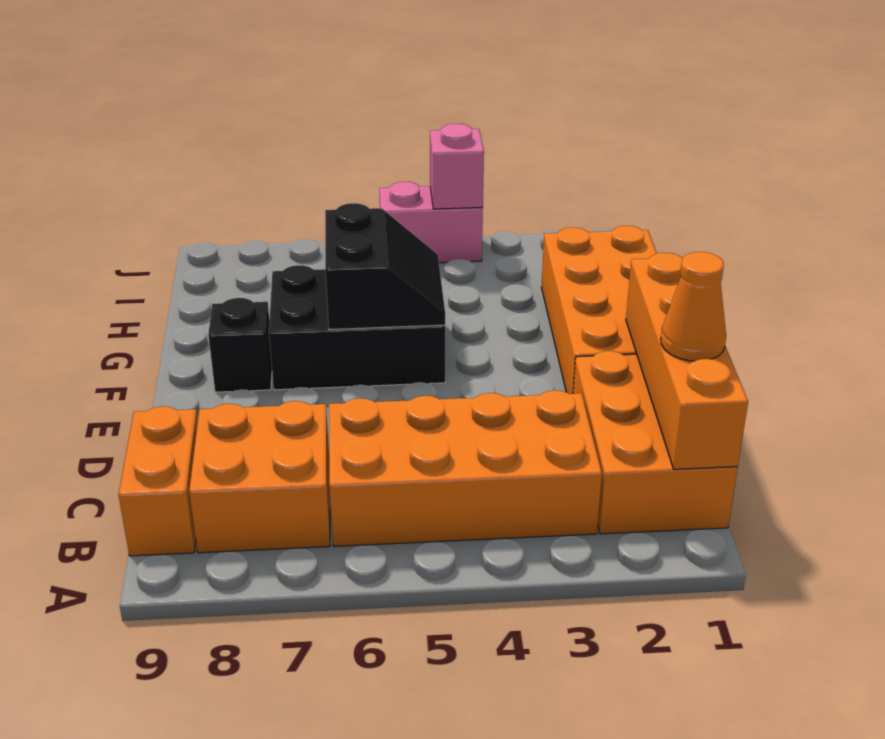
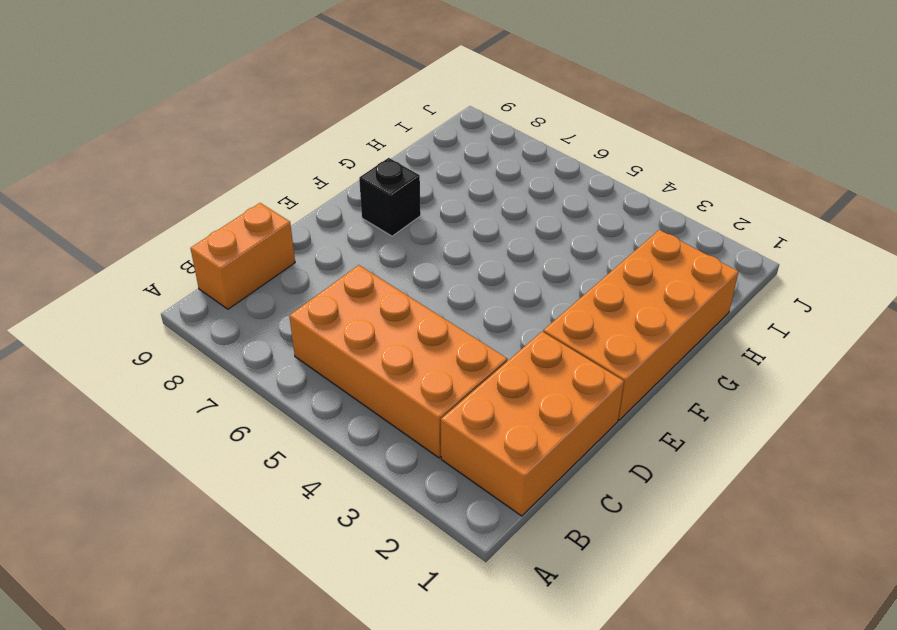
none -> orange brick B7:C8 level 1
none -> black brick F5:G7 level 1
none -> pink brick J4:J5 level 1

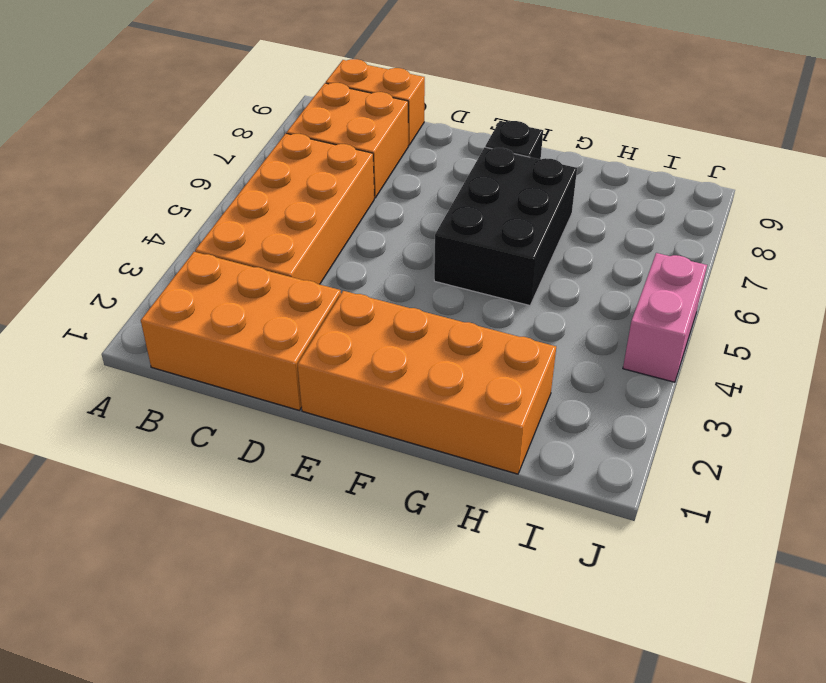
none -> orange brick B1:E1 level 2
none -> black slope F5:G6 level 2 top 6
none -> pink brick J4 level 2

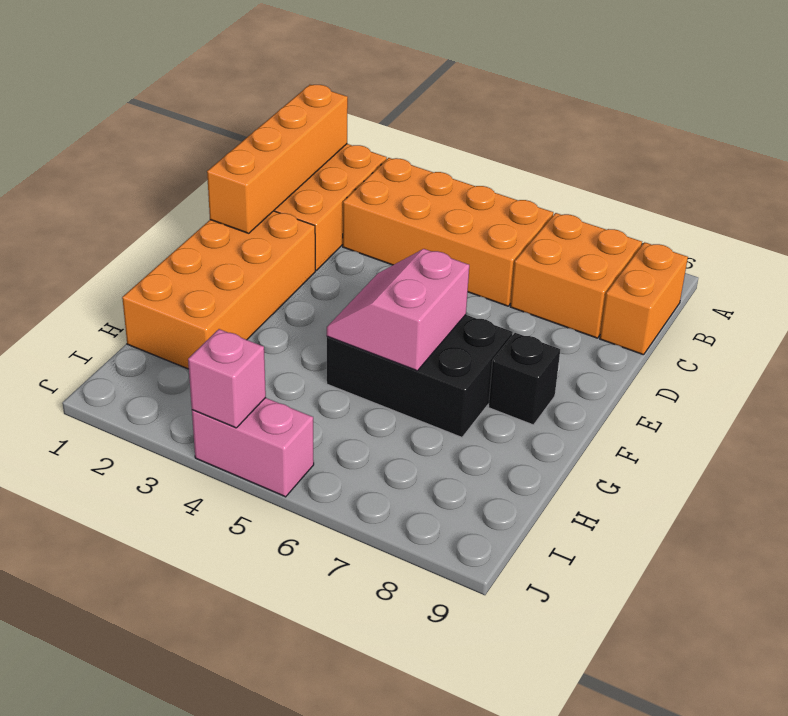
pink slope F5:G6 level 2 top 6 -> black slope F5:G6 level 2 top 6
none -> orange cone C1 level 3

